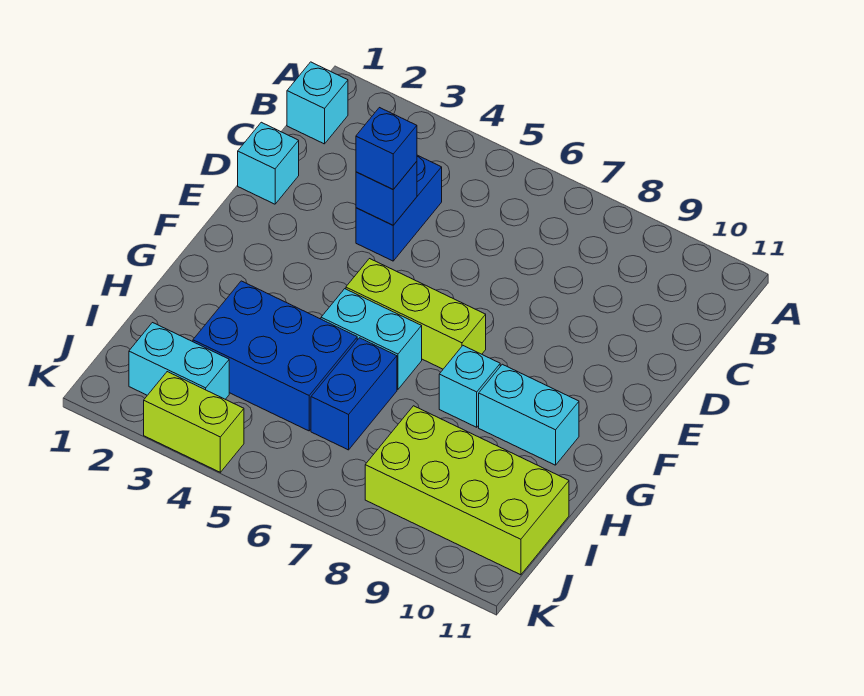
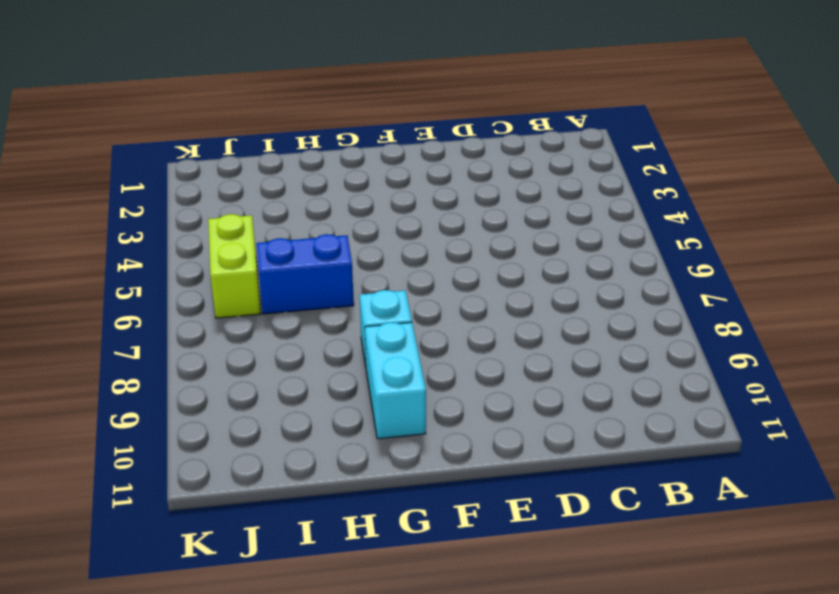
lime brick J5:J6 level 1 -> lime brick K3:K4 level 1
none -> cyan brick B1 level 1
none -> blue brick C4:D4 level 1
none -> cyan brick D1 level 1

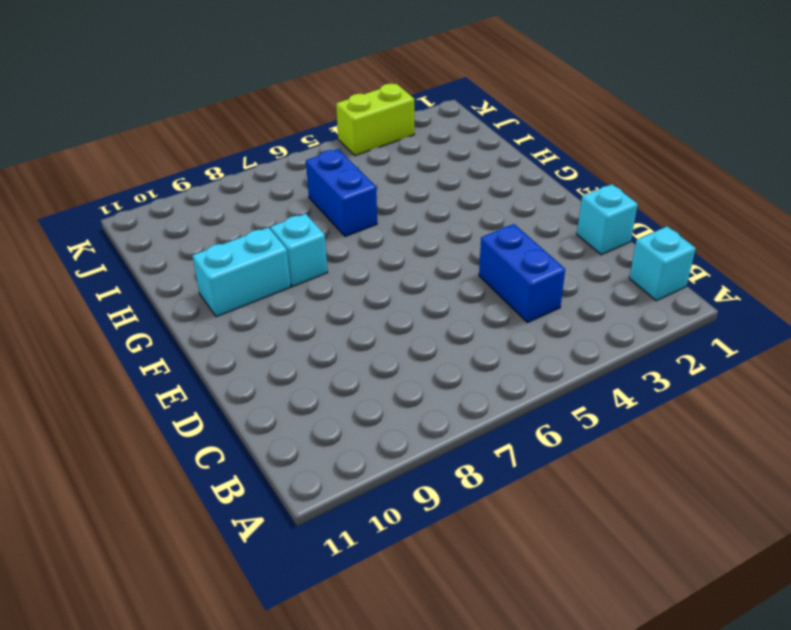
none -> lime brick F5:F7 level 1
none -> cyan brick G5:G6 level 1
none -> blue brick H3:I5 level 1

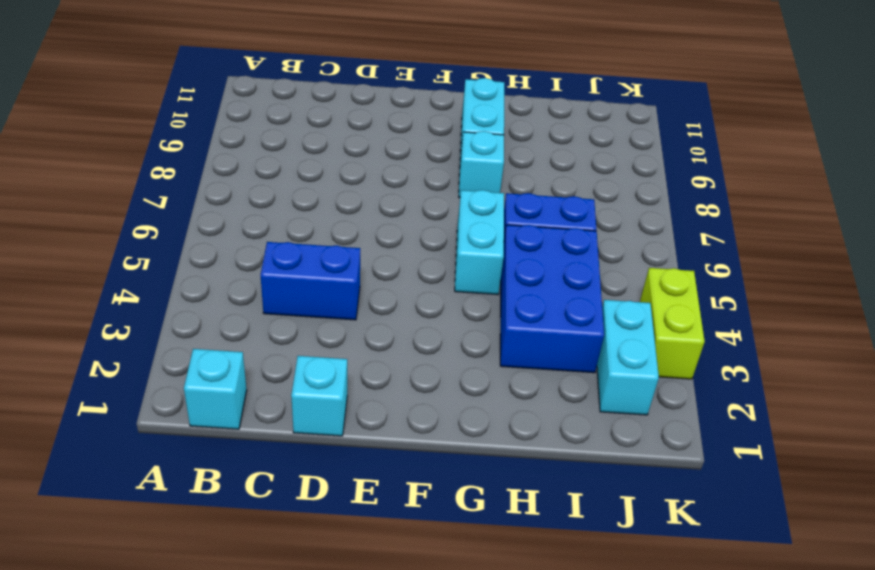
none -> lime brick F5:F7 level 1
none -> lime brick I8:J11 level 1
none -> blue brick D4 level 2

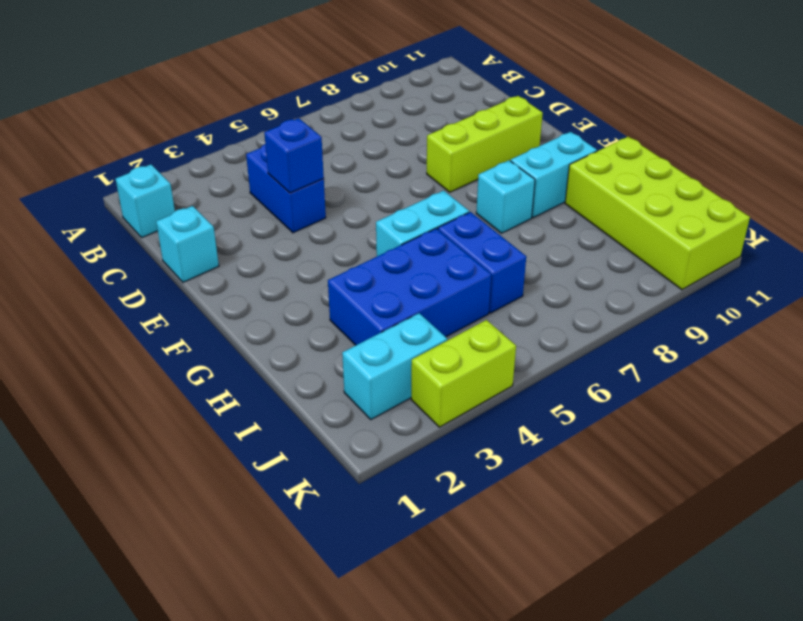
lime brick E8:E10 level 1 -> lime brick F5:F7 level 1
lime brick H10:K11 level 1 -> lime brick I8:J11 level 1
none -> blue brick D4 level 3

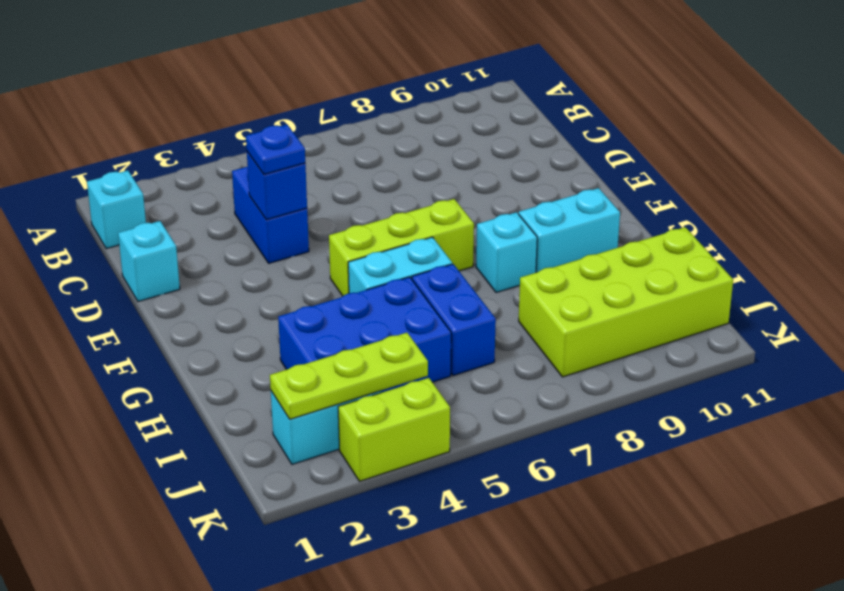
blue plate D4 level 3 -> blue brick D4 level 3
lime plate J2:J4 level 2 -> none

